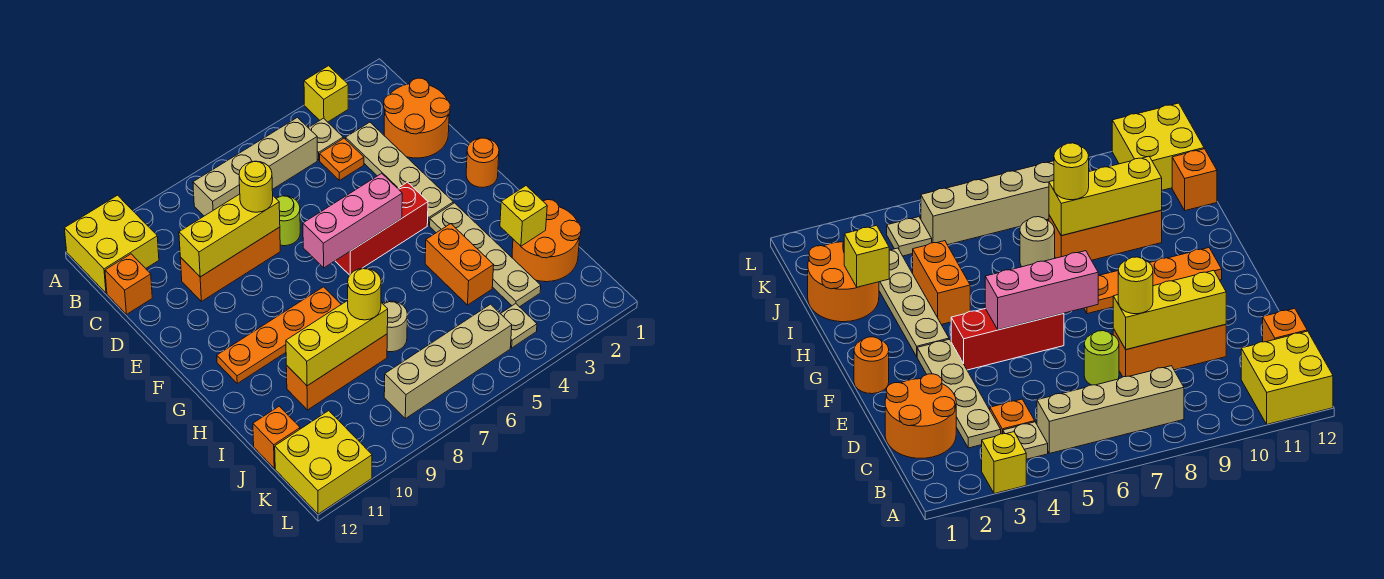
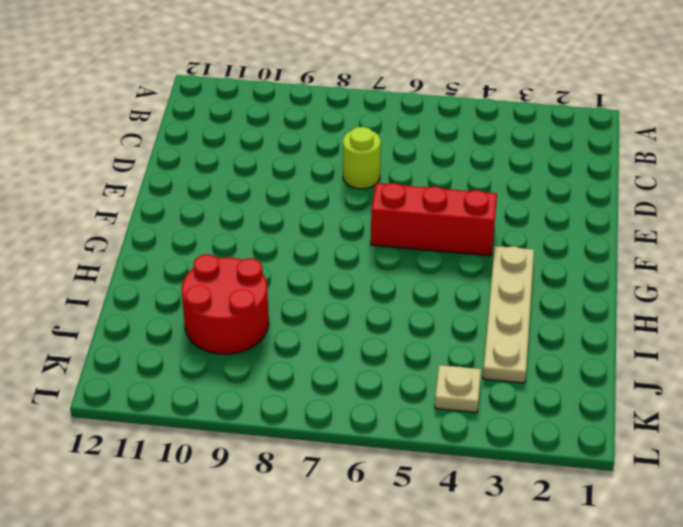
red round brick I9:J10 level 1 -> orange brick I8:I10 level 1
none -> yellow brick A3 level 1
none -> yellow brick A11:B12 level 1
none -> tan plate B4 level 1

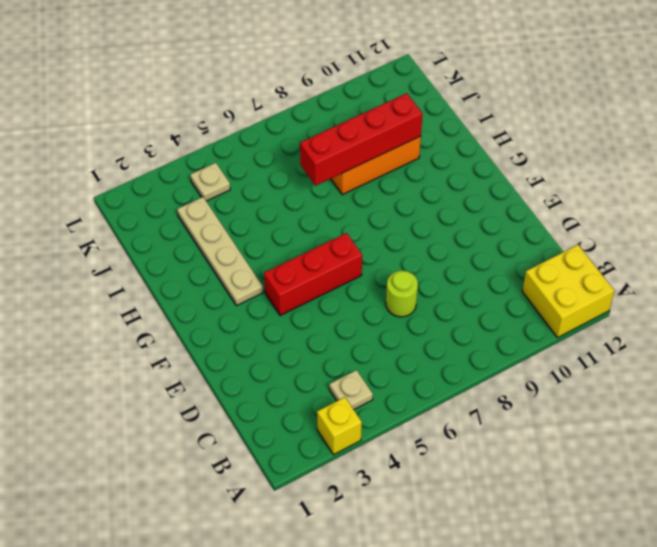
red brick I7:I10 level 2 -> yellow brick I8:I10 level 2
none -> tan brick B5:B8 level 1
none -> orange round brick C1:D2 level 1
none -> tan plate C3:F3 level 1

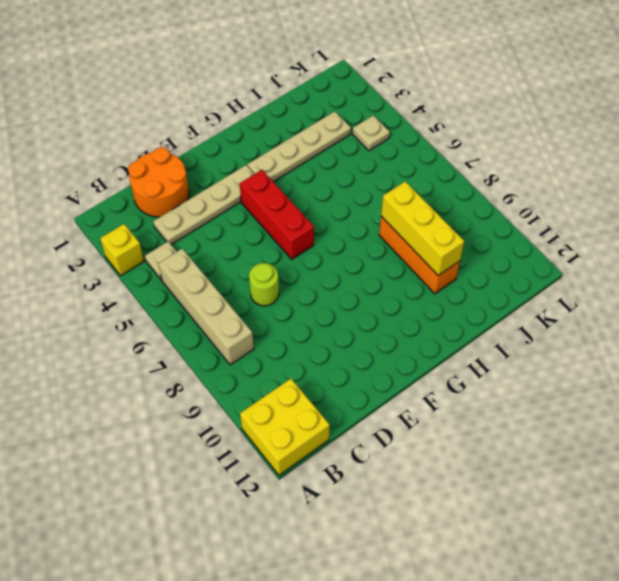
none -> orange plate C4 level 1
none -> orange brick C12 level 1
none -> orange brick D8:D10 level 1

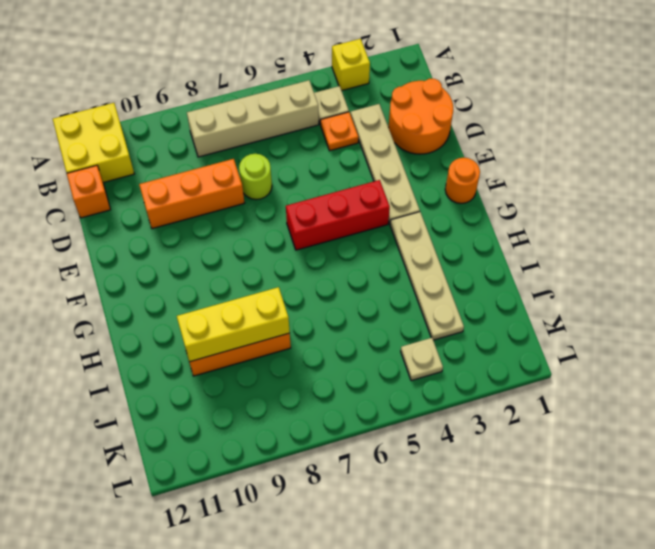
none -> orange plate G8:G11 level 1
none -> orange brick H4:I4 level 1
none -> orange round brick I1:J2 level 1

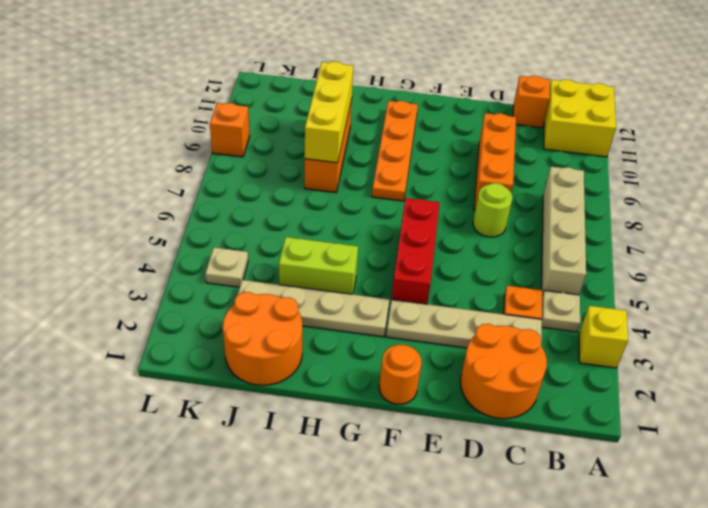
lime brick H4:I4 level 1 -> orange brick H4:I4 level 1
orange brick L9 level 1 -> orange brick J12 level 1
none -> tan round brick I7 level 1
none -> tan brick K5:K8 level 1
none -> yellow brick K11:L12 level 1

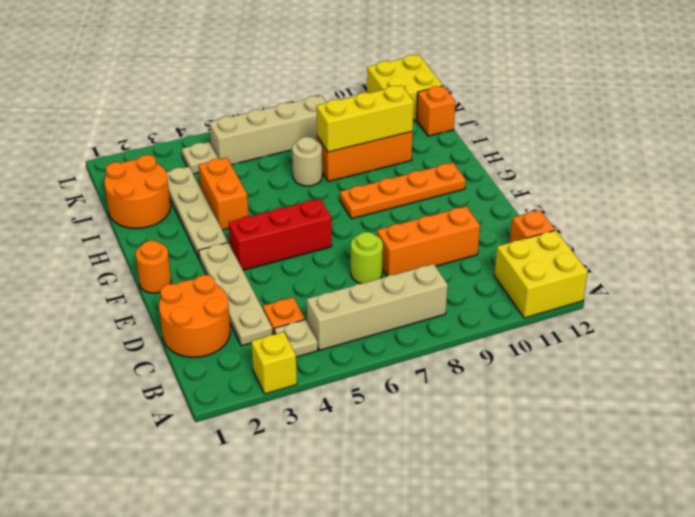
none -> yellow brick D8:D10 level 2
none -> pink brick F5:F7 level 2
none -> yellow brick I2 level 2

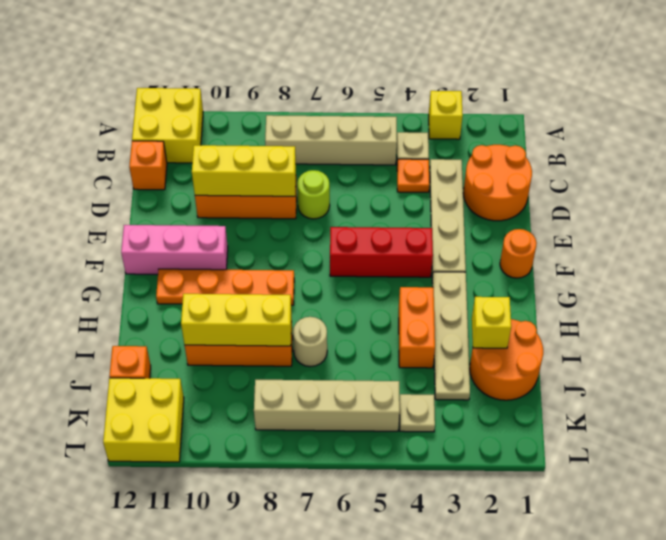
pink brick F10:F12 level 1 -> pink brick F5:F7 level 2
none -> yellow round brick D8 level 3
none -> yellow round brick I8 level 3

